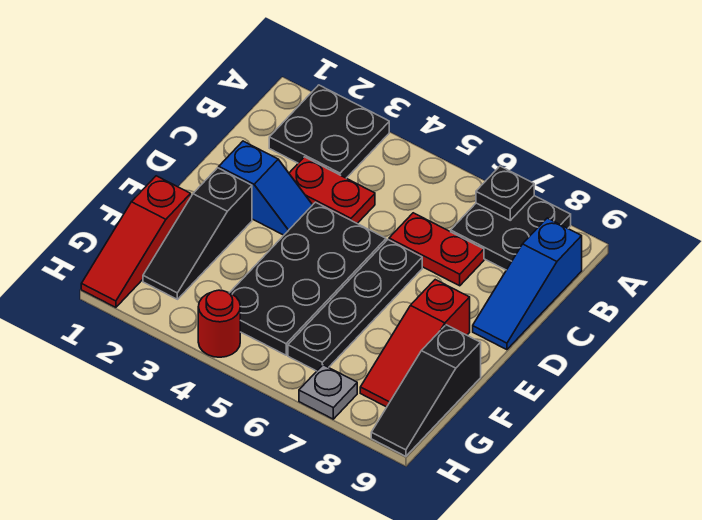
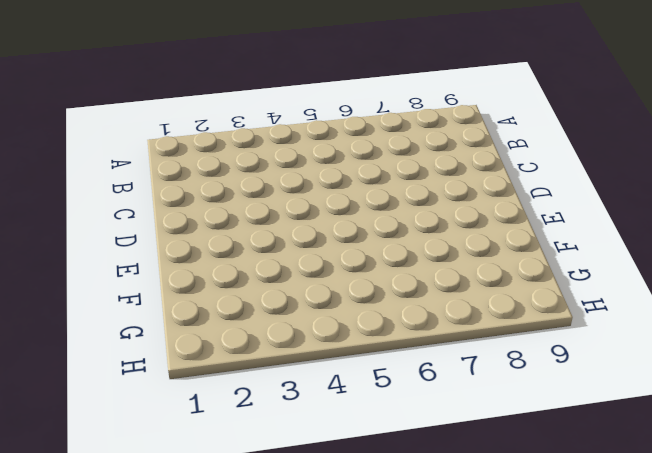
none -> black plate A2:B3 level 1
none -> black plate A7:B8 level 1
none -> blue slope B9:D9 level 1 top B

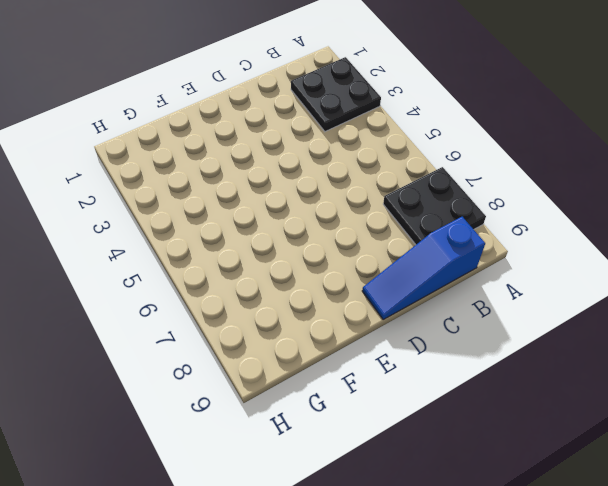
none -> red plate C3:C4 level 1
none -> red plate C6:C7 level 1
none -> blue slope D2:D3 level 1 top 2

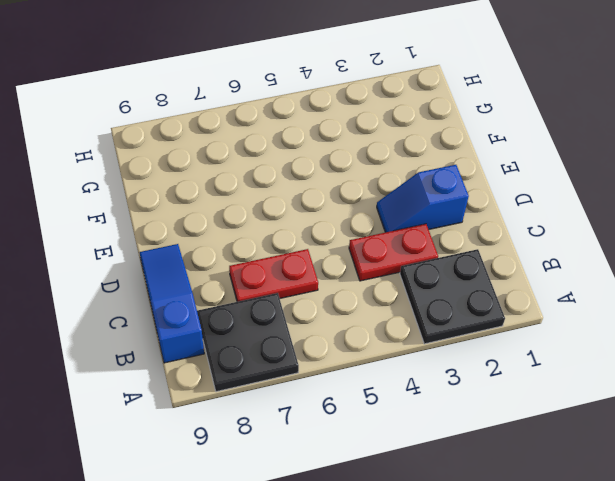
none -> black plate D4:G5 level 1
none -> black plate D6:G6 level 1
none -> black slope E2:G2 level 1 top E

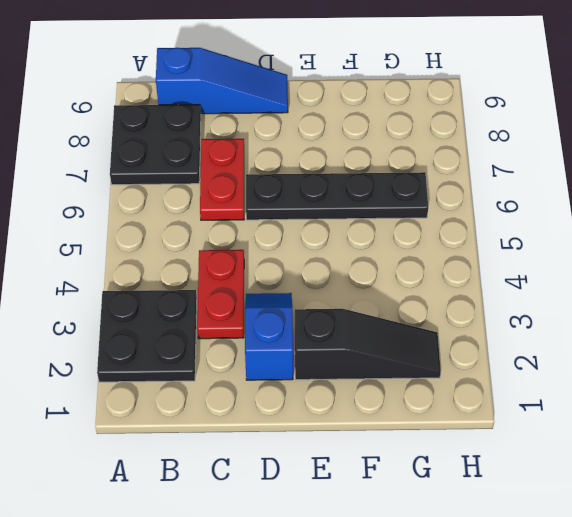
none -> black plate D4:G5 level 1
none -> red slope E8:G8 level 1 top E
none -> red slope F1:H1 level 1 top F

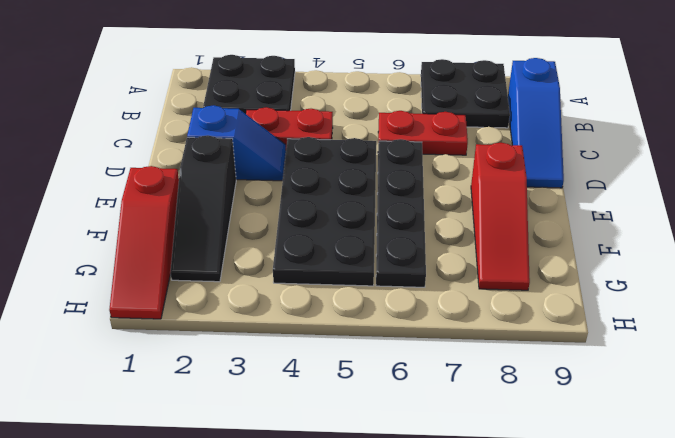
none -> black slope F9:H9 level 1 top F
none -> red round brick H4 level 1
none -> grey plate H7 level 1

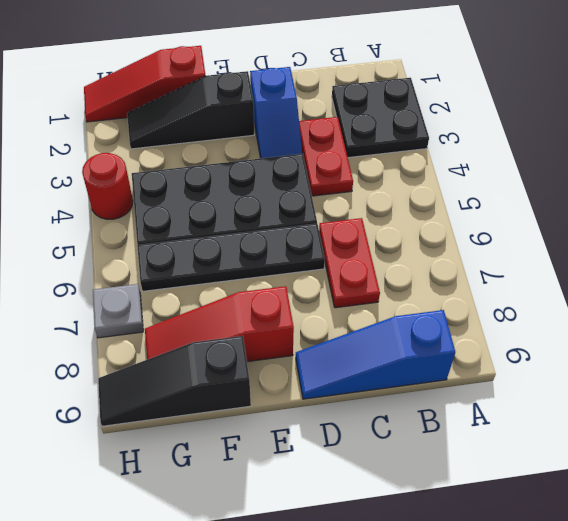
none -> black plate A7:B8 level 1
none -> black plate A7 level 2

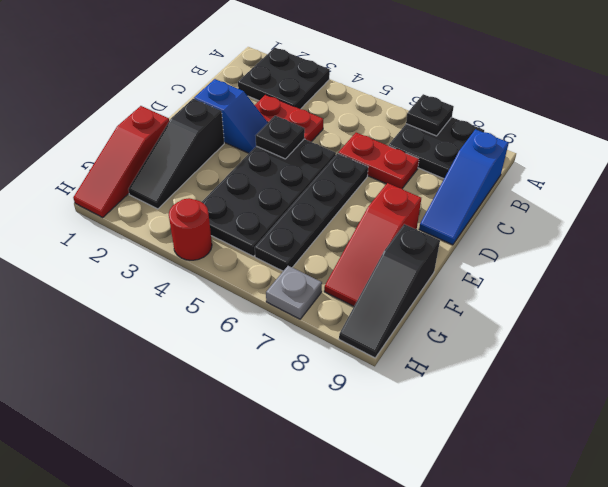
black plate D4 level 2 -> none

